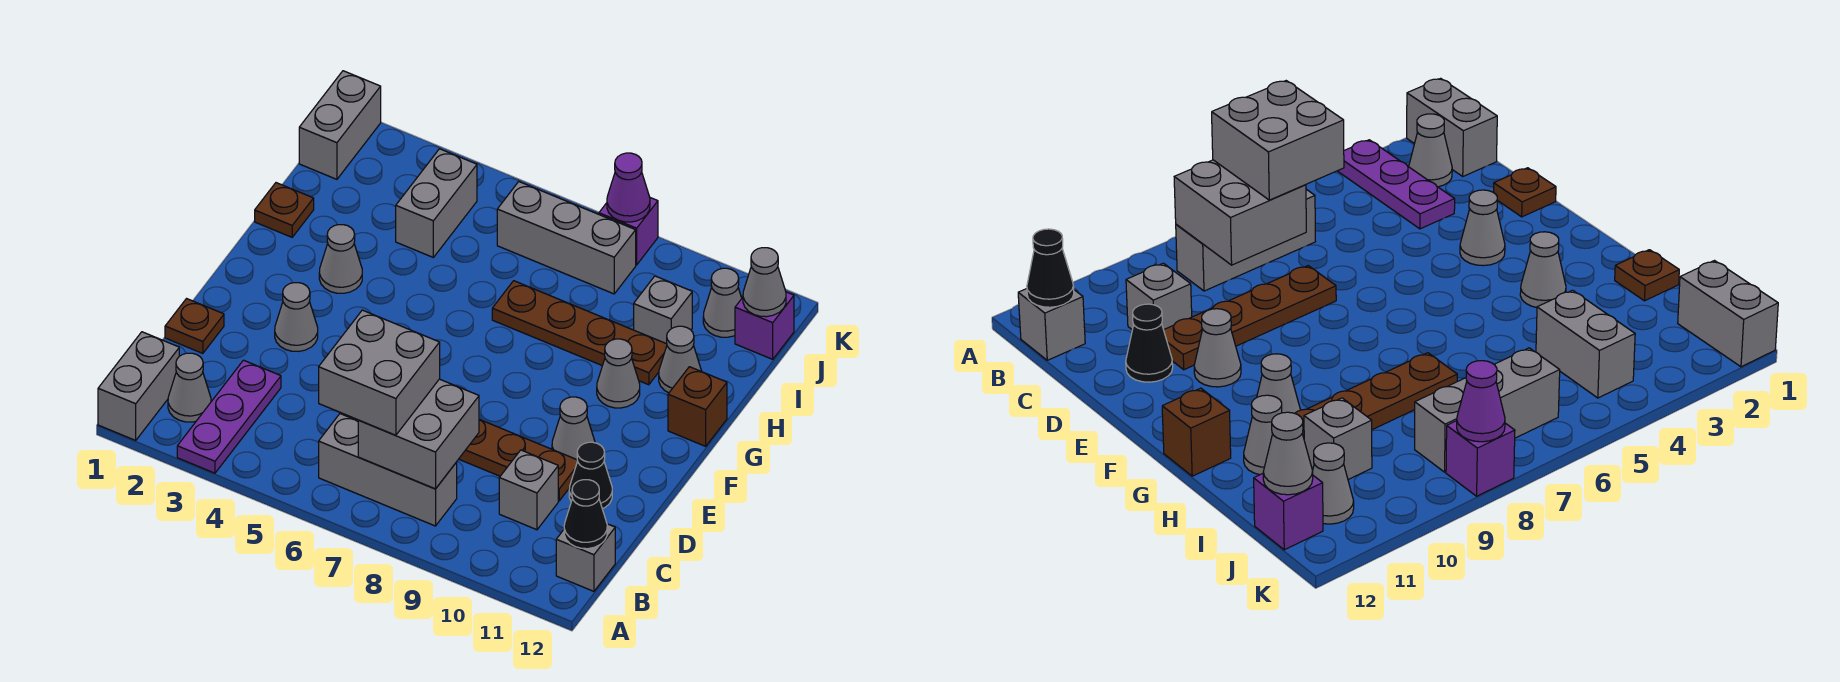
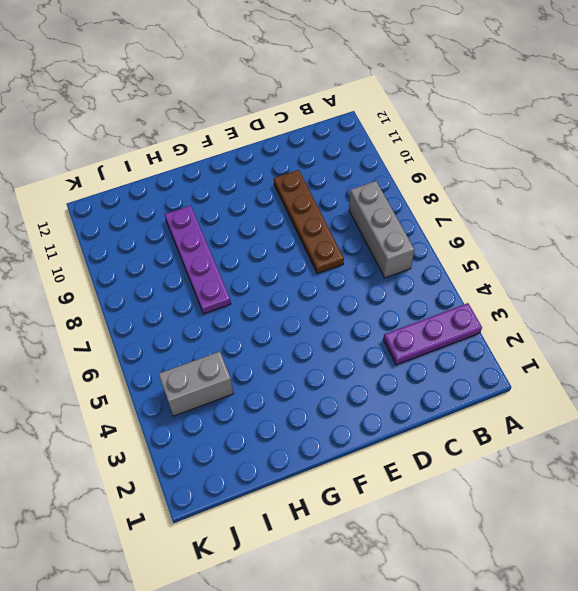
purple plate H7:H10 level 1 -> brown plate H7:H10 level 1
none -> grey brick A1:B1 level 1
none -> grey cone B2 level 1
none -> grey brick B12 level 1

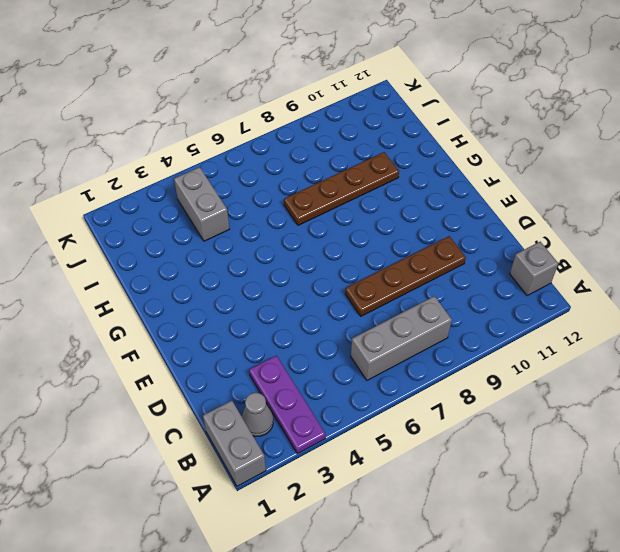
none -> grey brick C10 level 1
none -> brown plate D1 level 1
none -> black cone D11 level 1

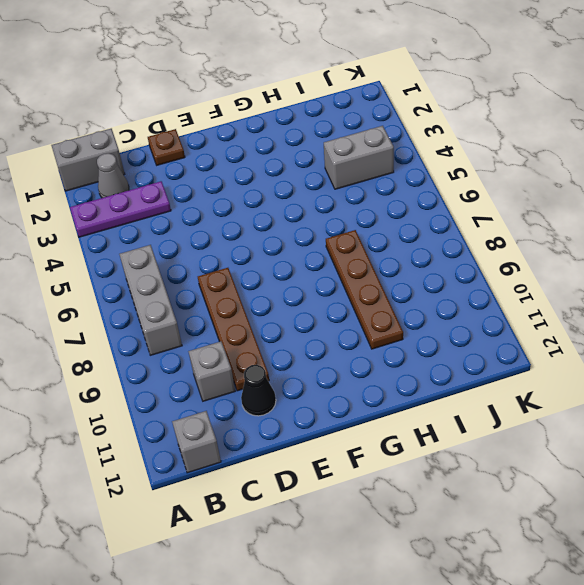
none -> grey cone E3 level 1
none -> grey cone E10 level 1
none -> grey cone G3 level 1

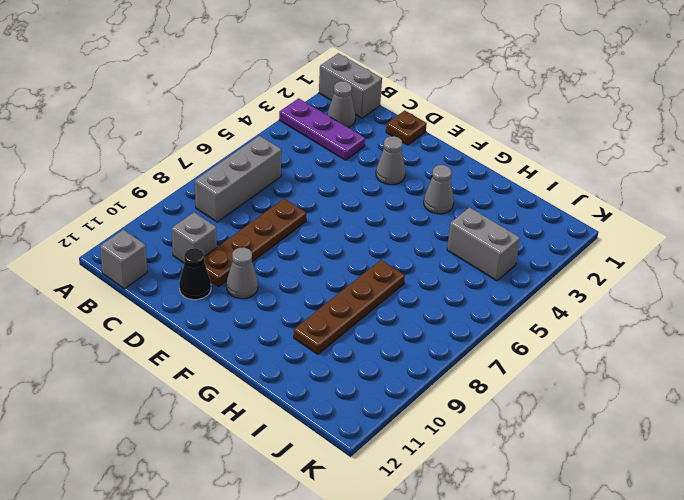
none -> grey cone G10 level 1
none -> brown brick G12 level 1
none -> brown plate H1 level 1

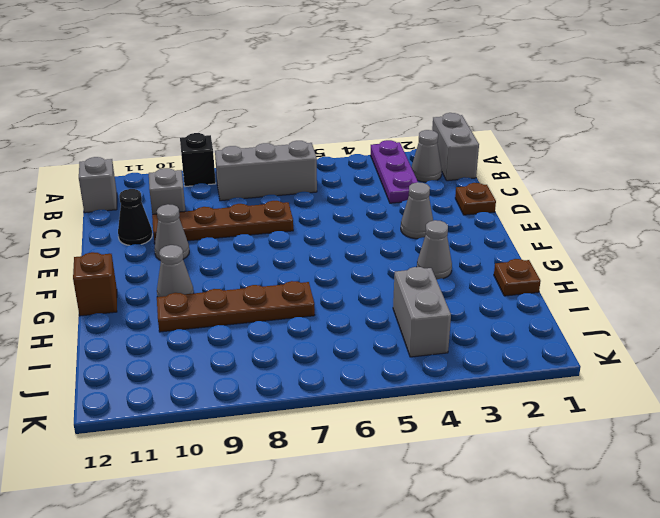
black brick A9 level 1 -> none
none -> grey cone H11 level 1
none -> grey brick I10 level 1
none -> grey brick J1:K1 level 1

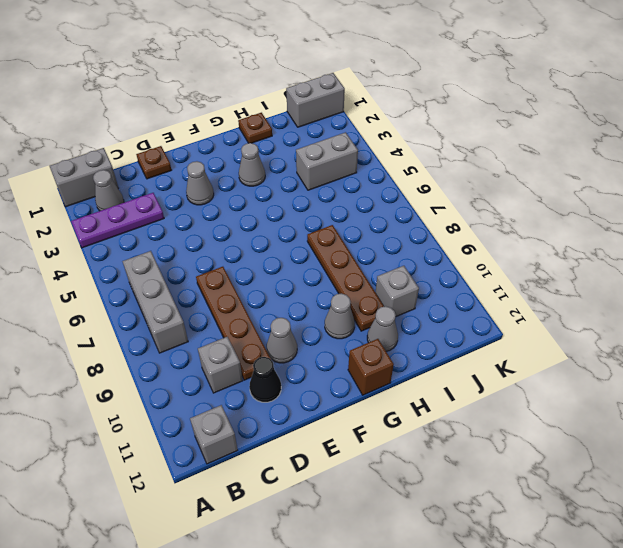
none -> grey brick J6:J8 level 1
none -> grey cone J11 level 1
none -> purple brick J12 level 1

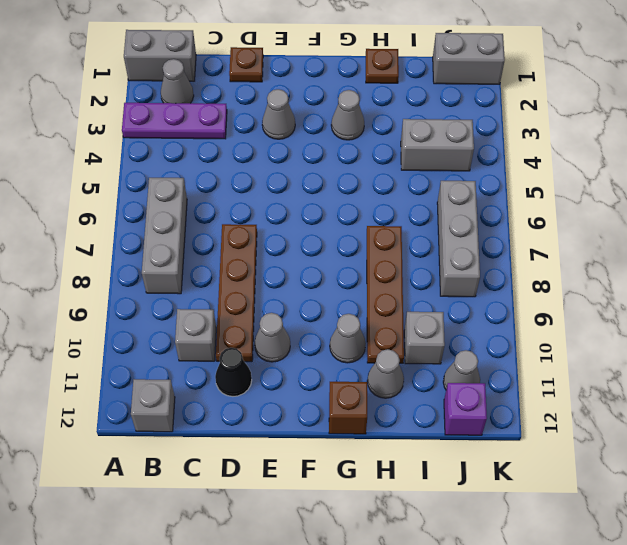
none -> purple brick K8 level 1
none -> grey brick B7:C8 level 2
none -> black cone B12 level 2

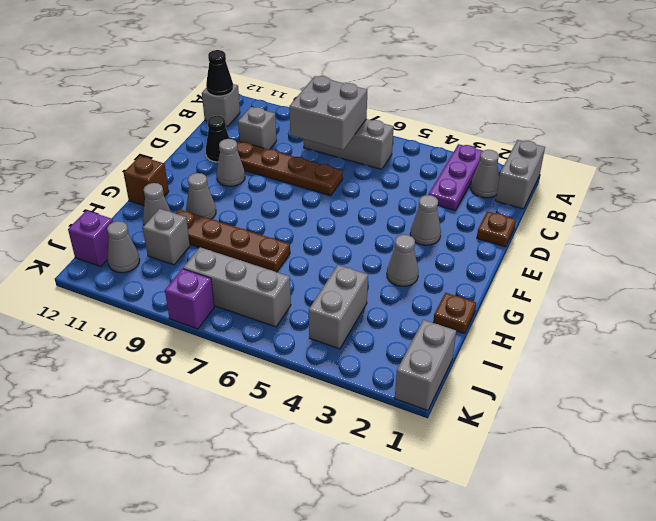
none -> grey cone J12 level 2
none -> purple cone K8 level 2
none -> grey brick B6:C7 level 3

